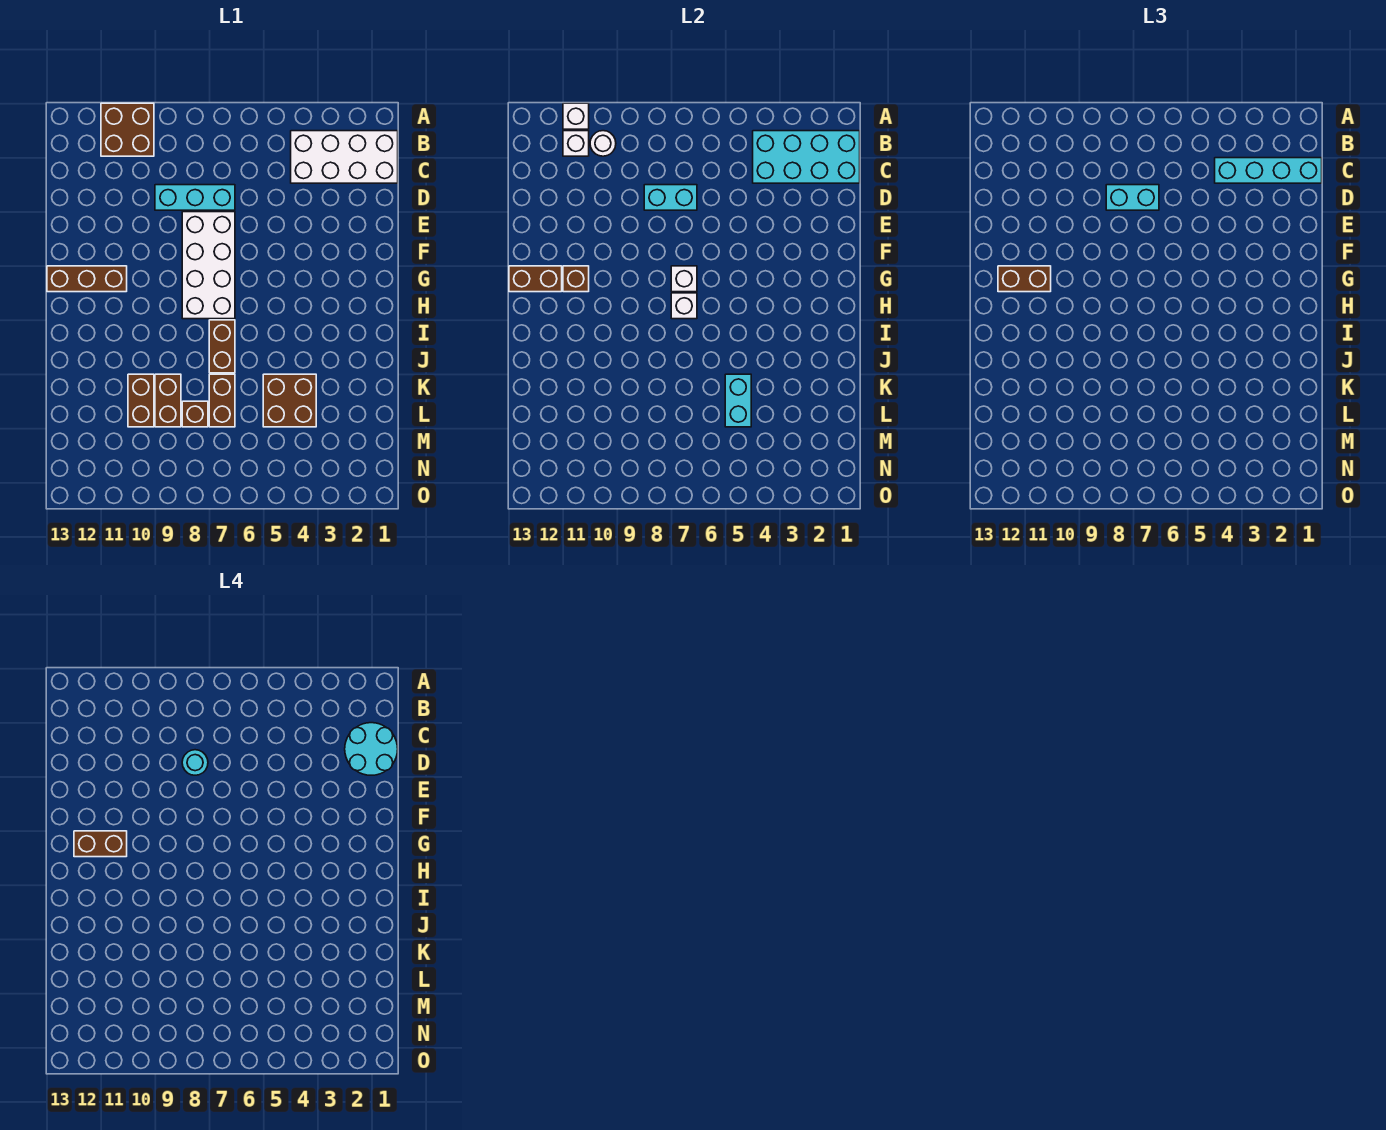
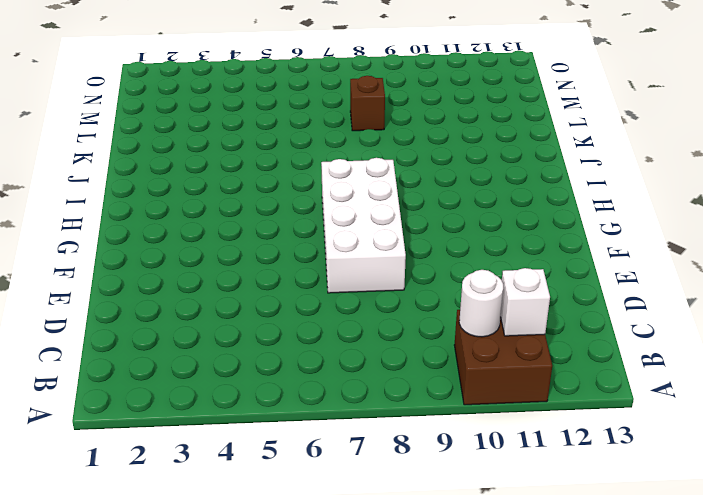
none -> white brick B1:C4 level 1
none -> cyan brick D7:D9 level 1
none -> brown brick G11:G13 level 1

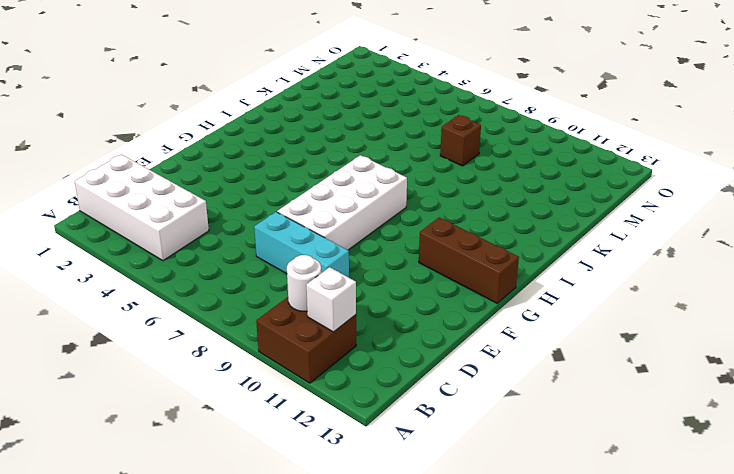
none -> brown brick I7:J7 level 1
none -> brown brick K4:L5 level 1
none -> brown brick K7:L7 level 1

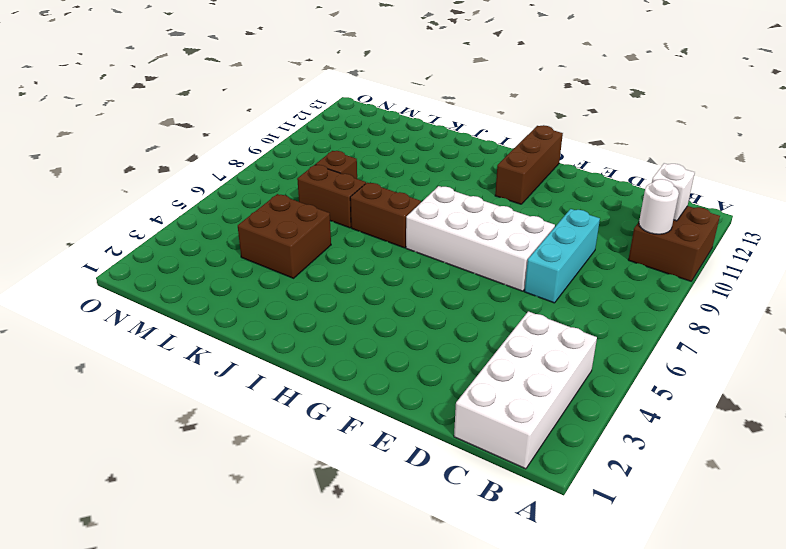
none -> brown brick K9:L9 level 1
none -> brown brick K10:L10 level 1
none -> white brick A11 level 2

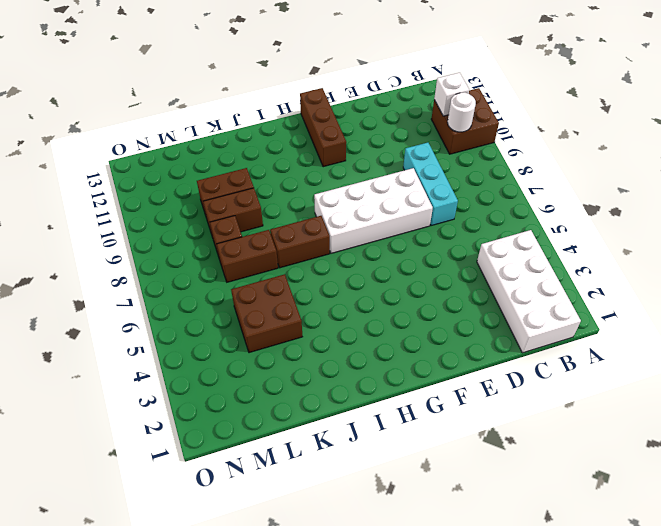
none -> white brick A11 level 2
none -> cyan brick B1:C4 level 2
none -> cyan brick D7:D8 level 2

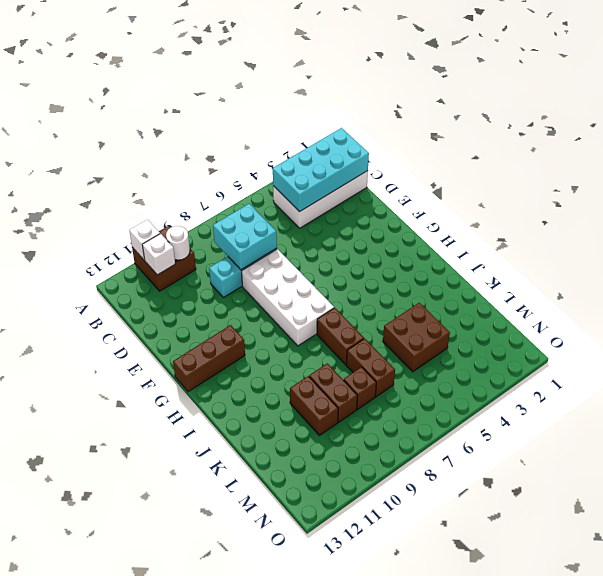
cyan brick C7:D8 level 2 -> cyan brick D7:D8 level 2
none -> white brick G7 level 2
none -> brown brick G11 level 2
none -> brown brick G12:G13 level 2

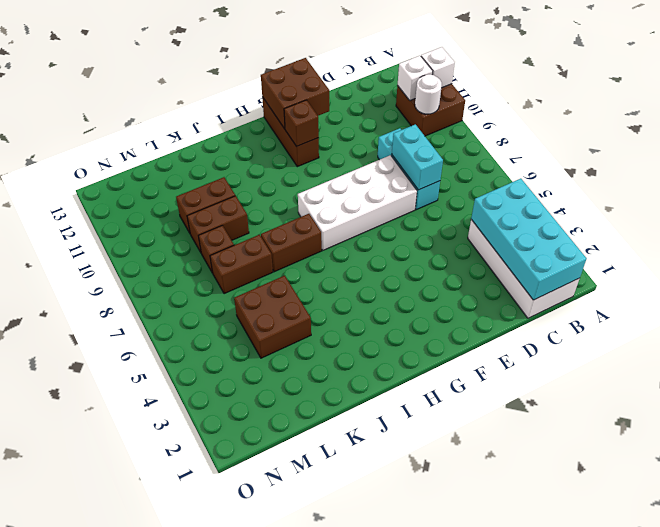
brown brick F12:G13 level 2 -> brown brick G12:G13 level 2
none -> white brick G7 level 2
none -> white brick H7 level 2
none -> cyan brick K5:L5 level 2

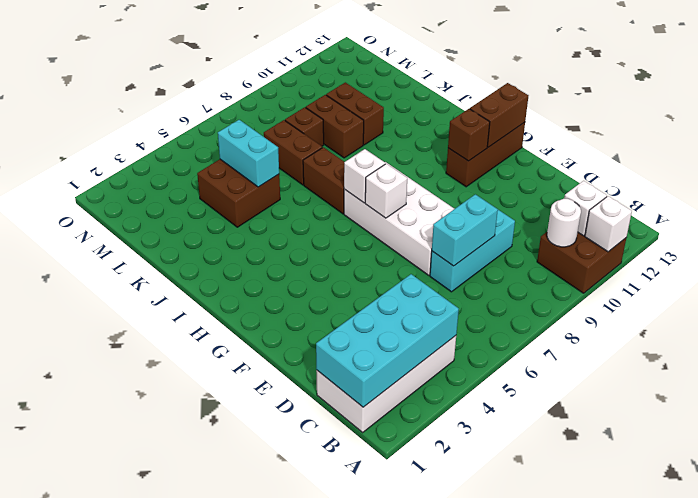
none -> cyan brick C1:C4 level 3
none -> cyan brick D7:D8 level 3
none -> brown brick G11:G12 level 3

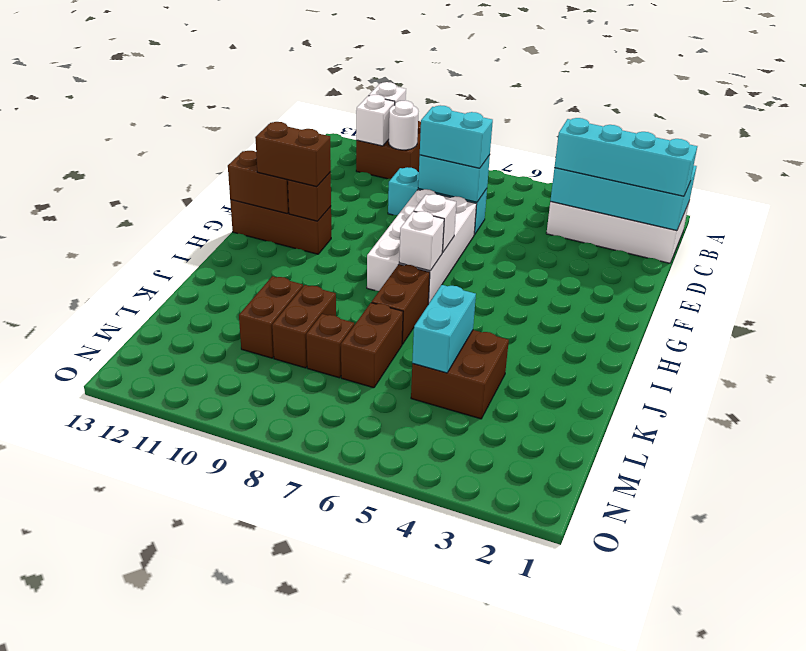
none -> cyan round brick C1:D2 level 4
none -> cyan round brick D8 level 4
none -> brown brick G11:G12 level 4

